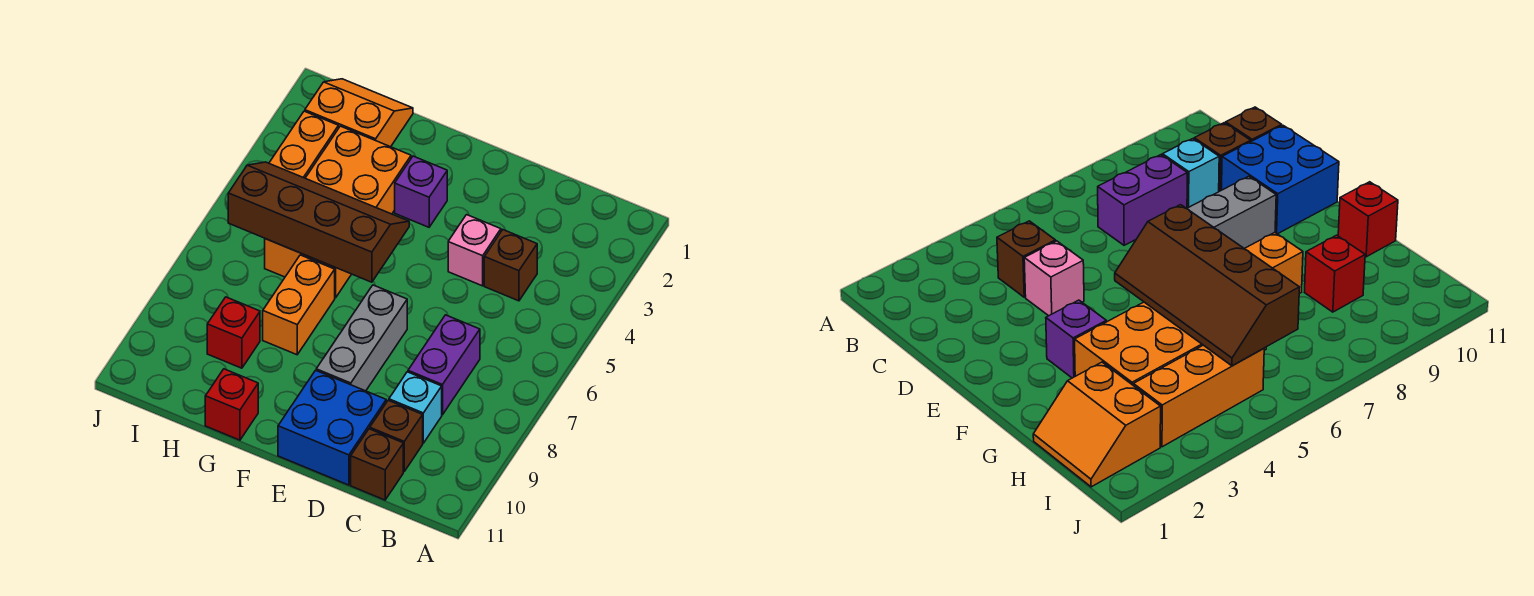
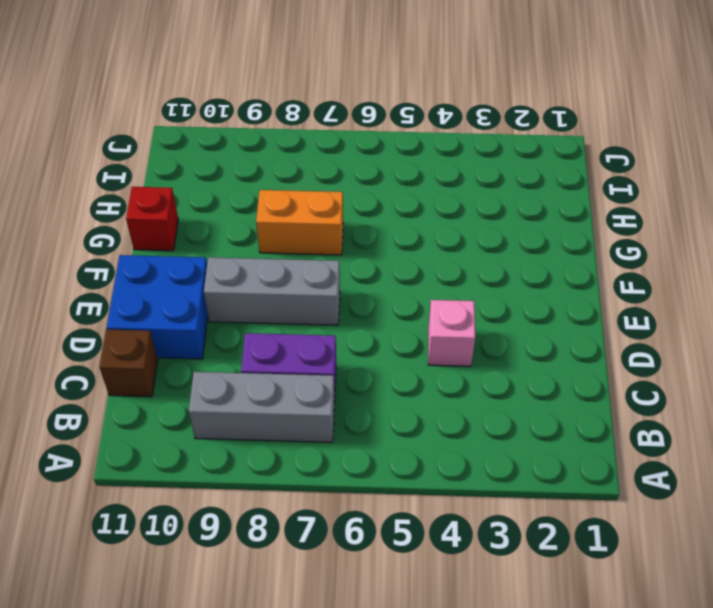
grey brick B7:B9 level 1 -> none
none -> brown brick C4 level 1
none -> cyan brick C9 level 1
none -> brown brick C10 level 1

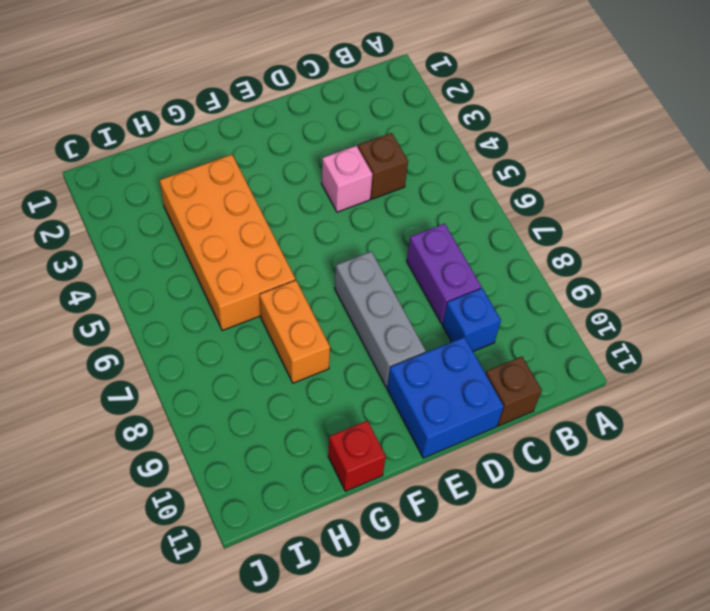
blue brick C9 level 1 -> cyan brick C9 level 1
none -> brown brick C10 level 1
none -> purple brick F3 level 1
none -> orange slope H1:I2 level 1 top 2

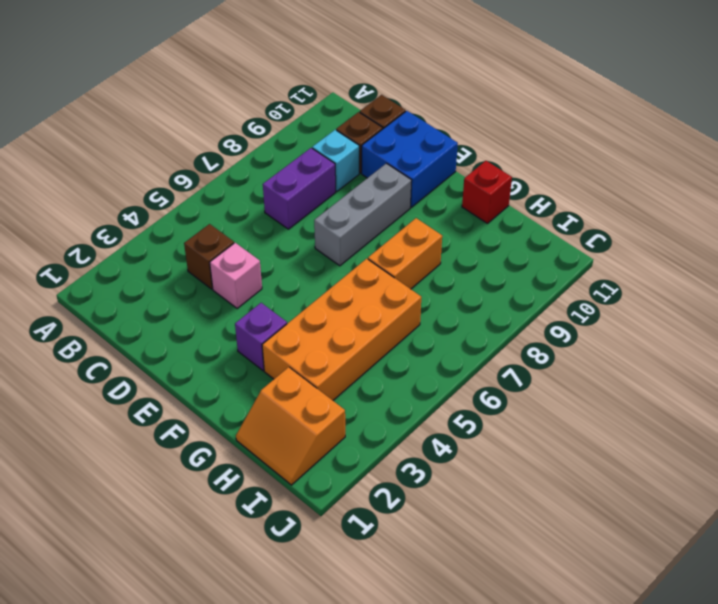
none -> red brick H9 level 1
none -> orange brick I3:I5 level 1
none -> brown slope F5:I6 level 2 top 6

